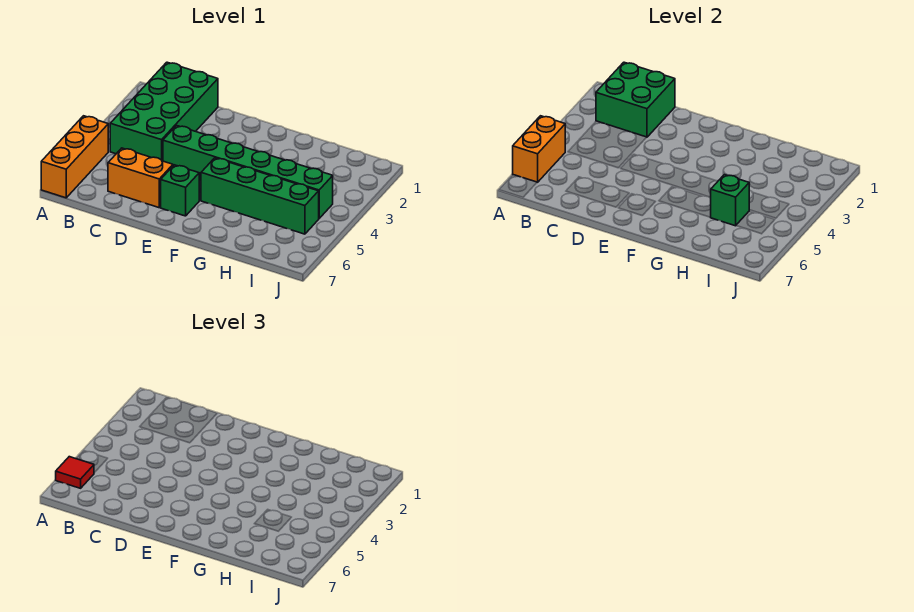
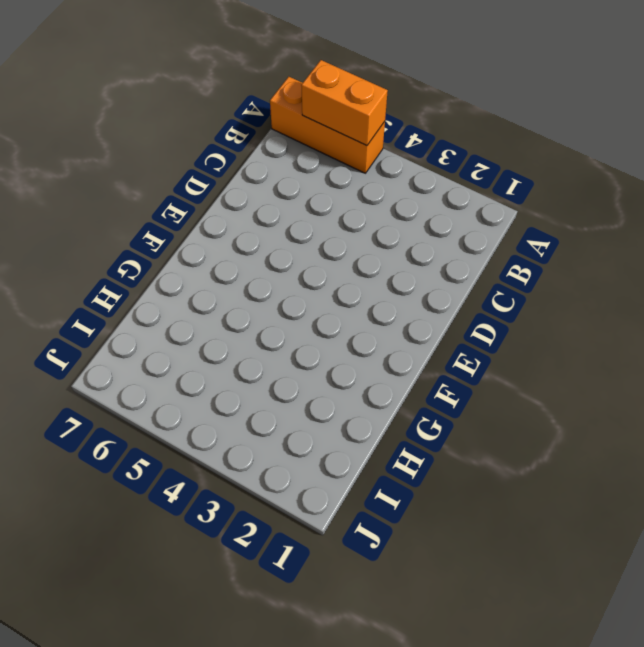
none -> green brick B1:C4 level 1
none -> orange brick C6:D6 level 1

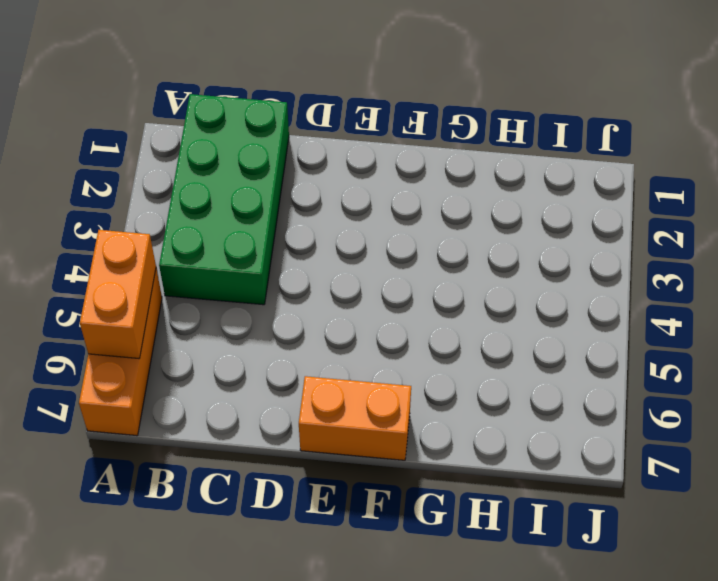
orange brick E7:F7 level 1 -> orange brick C6:D6 level 1
none -> green brick D4:I4 level 1
none -> green brick E6 level 1

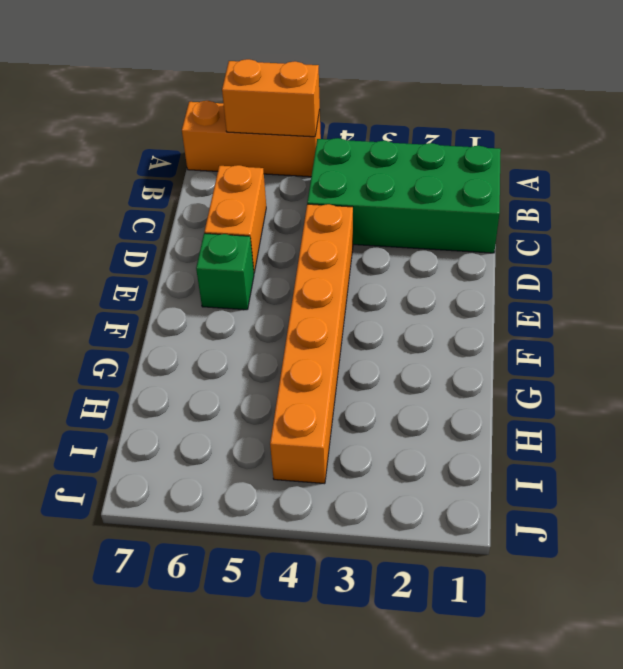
orange brick D4:I4 level 1 -> green brick D4:I4 level 1
none -> green brick F5:I5 level 1
none -> green brick B1:C2 level 2

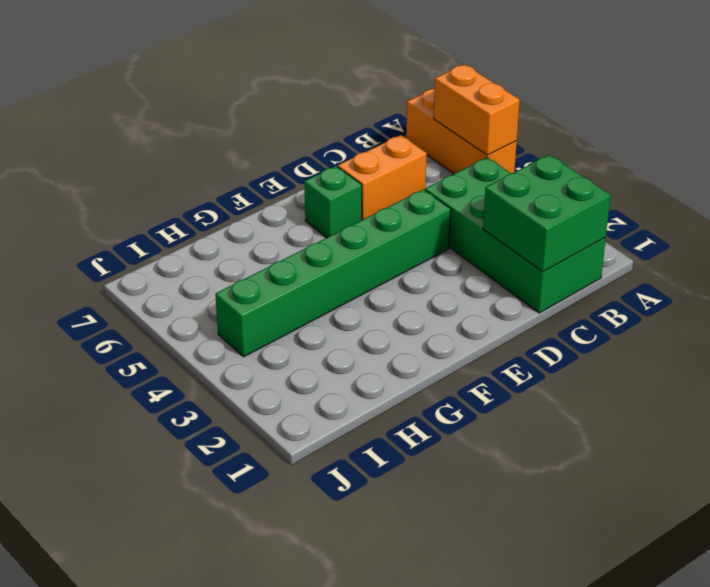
none -> green brick F5:I5 level 1
none -> green brick H5 level 2

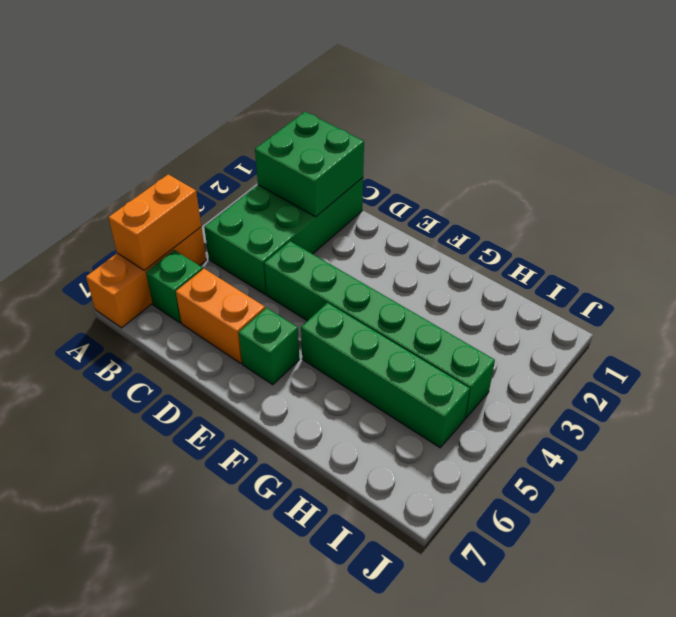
green brick B6 level 1 -> green brick H5 level 2
none -> red tile A6 level 3

